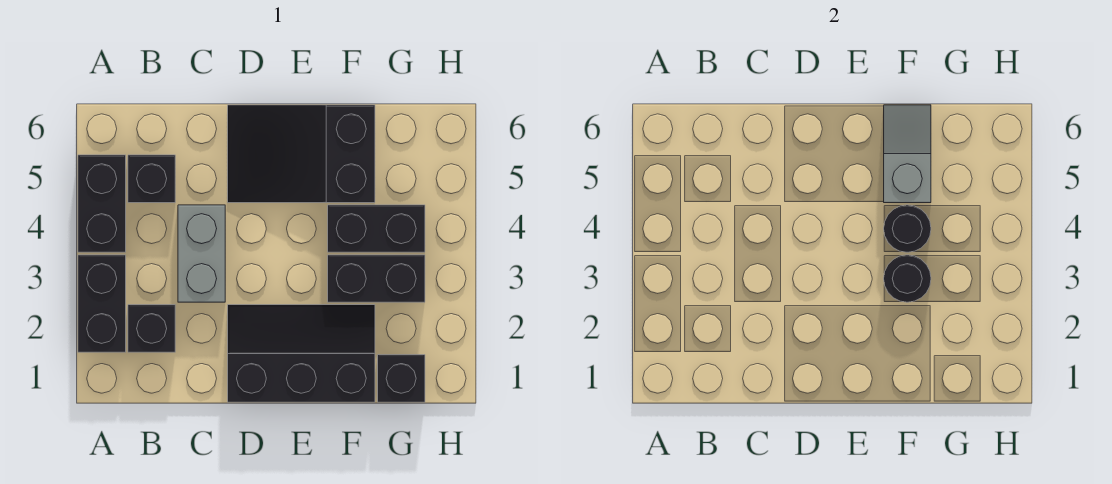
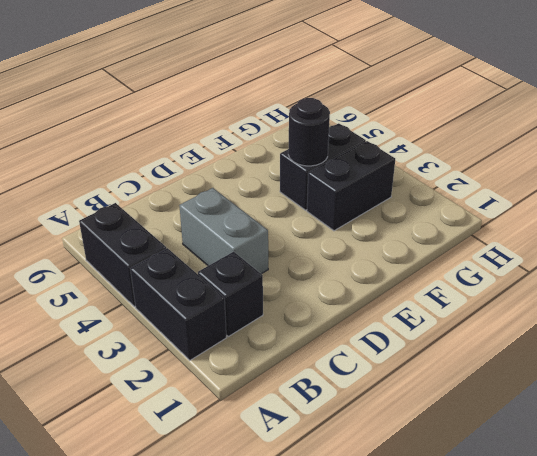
none -> black brick B5 level 1
none -> black slope D1:F2 level 1 top 1
none -> black slope D5:F6 level 1 top F

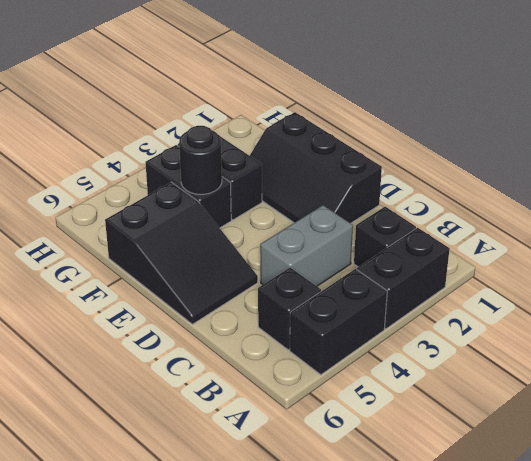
none -> black brick G1 level 1
none -> black round brick F3 level 2
none -> grey slope F5:F6 level 2 top 5

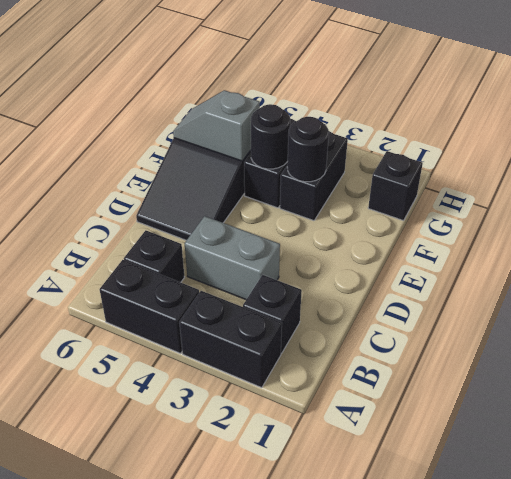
none -> black slope D1:F2 level 1 top 1

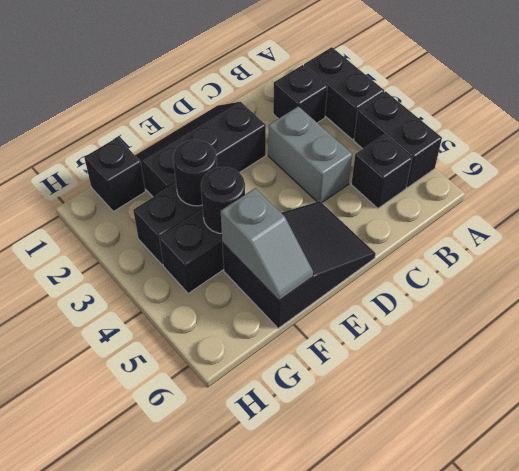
black slope D1:F2 level 1 top 2 -> black slope D1:F2 level 1 top 1

